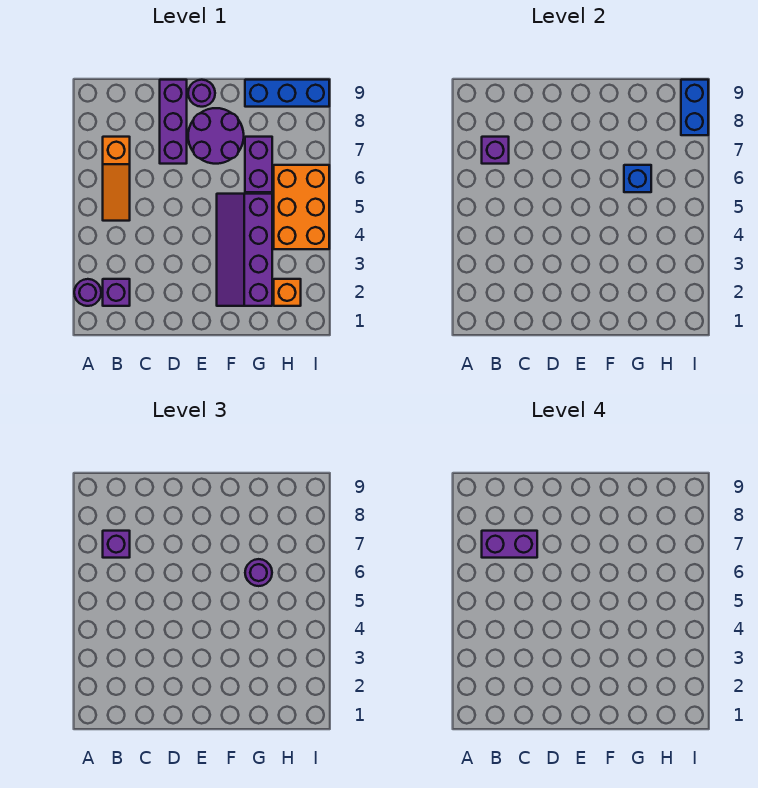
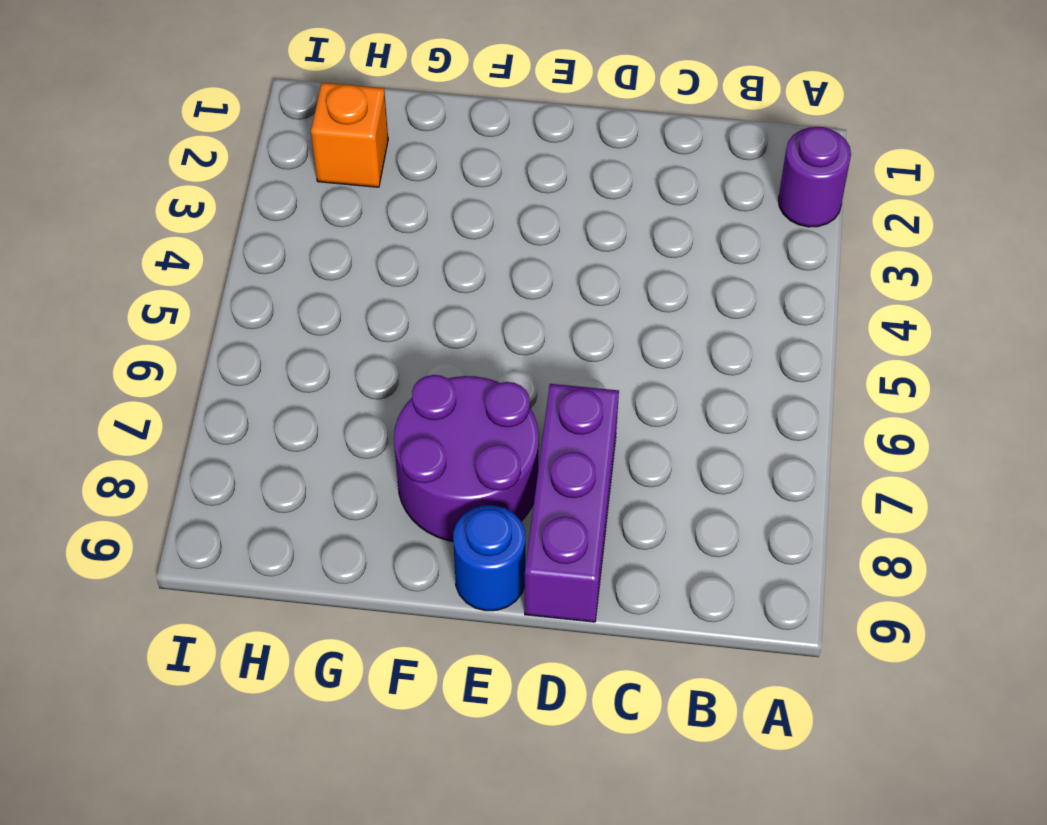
blue round brick E9 level 1 -> purple round brick E9 level 1
none -> purple brick B2 level 1
none -> orange slope B5:B7 level 1 top 7
none -> purple slope F2:G5 level 1 top G

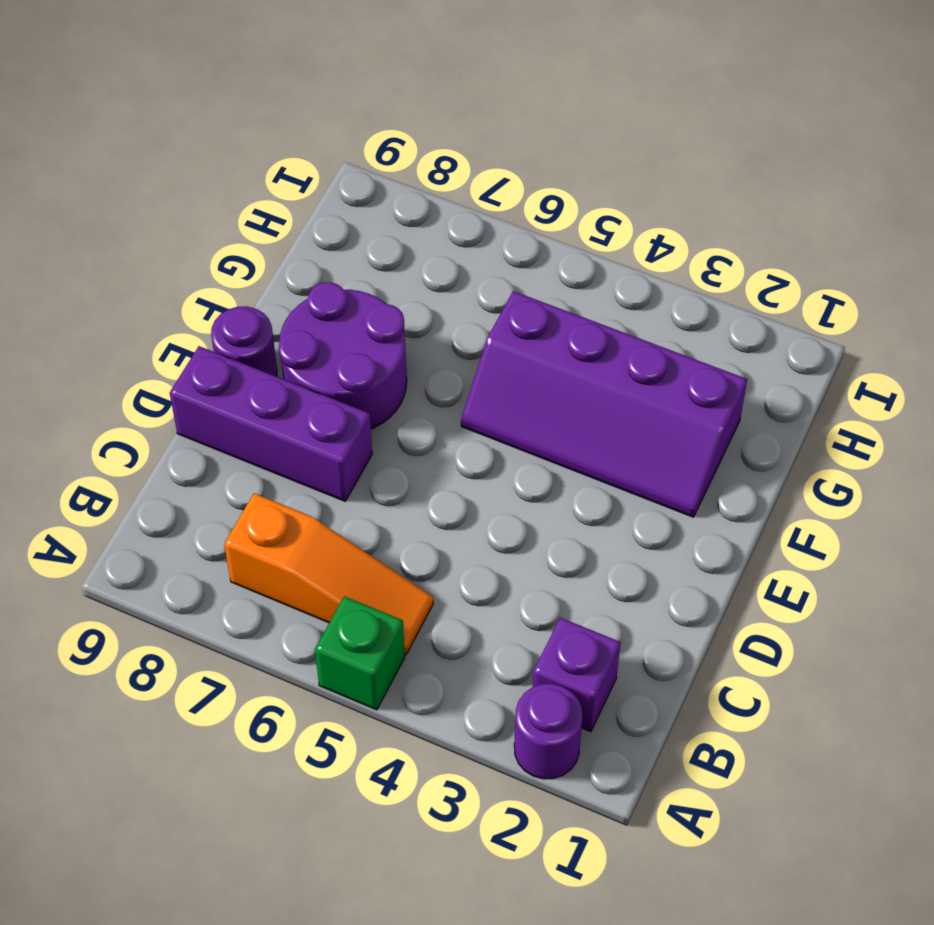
green brick A5 level 1 -> none
none -> purple brick G6:G7 level 1
none -> blue brick G9:I9 level 1
none -> orange brick H2 level 1

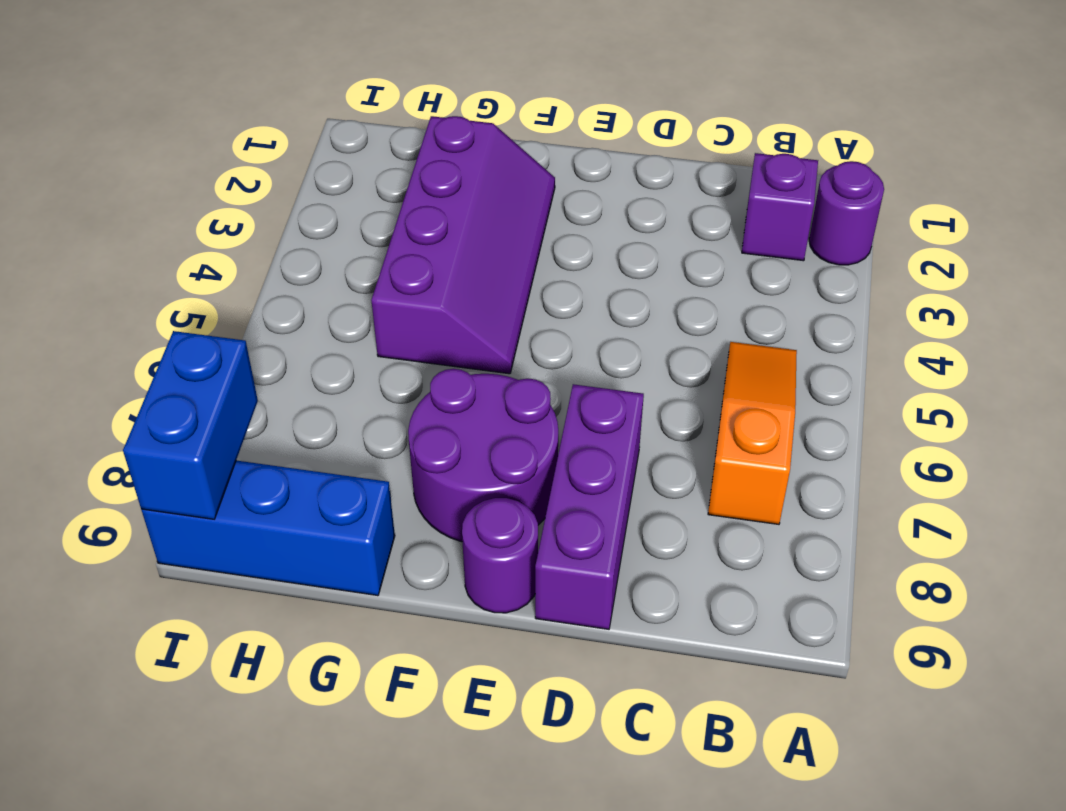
none -> purple brick G6:G7 level 1
none -> orange brick H2 level 1
none -> orange brick H4:I6 level 1

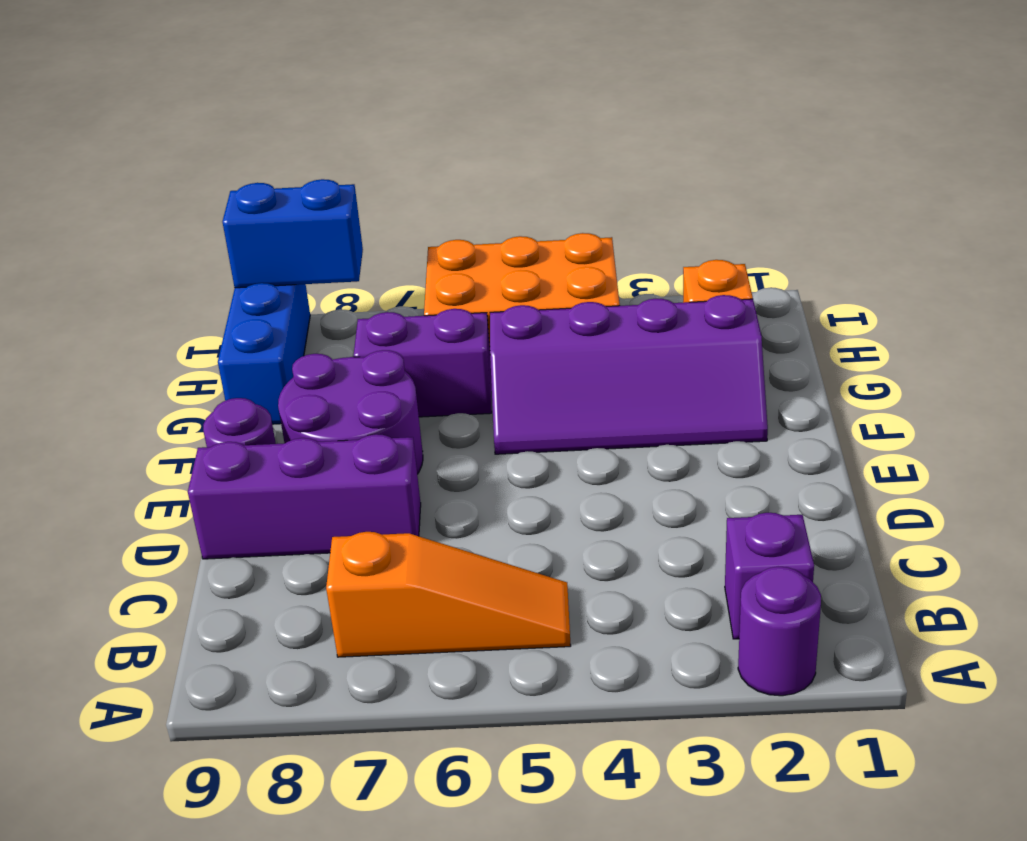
none -> purple brick B7 level 2
none -> blue brick G6 level 2
none -> purple brick B7 level 3

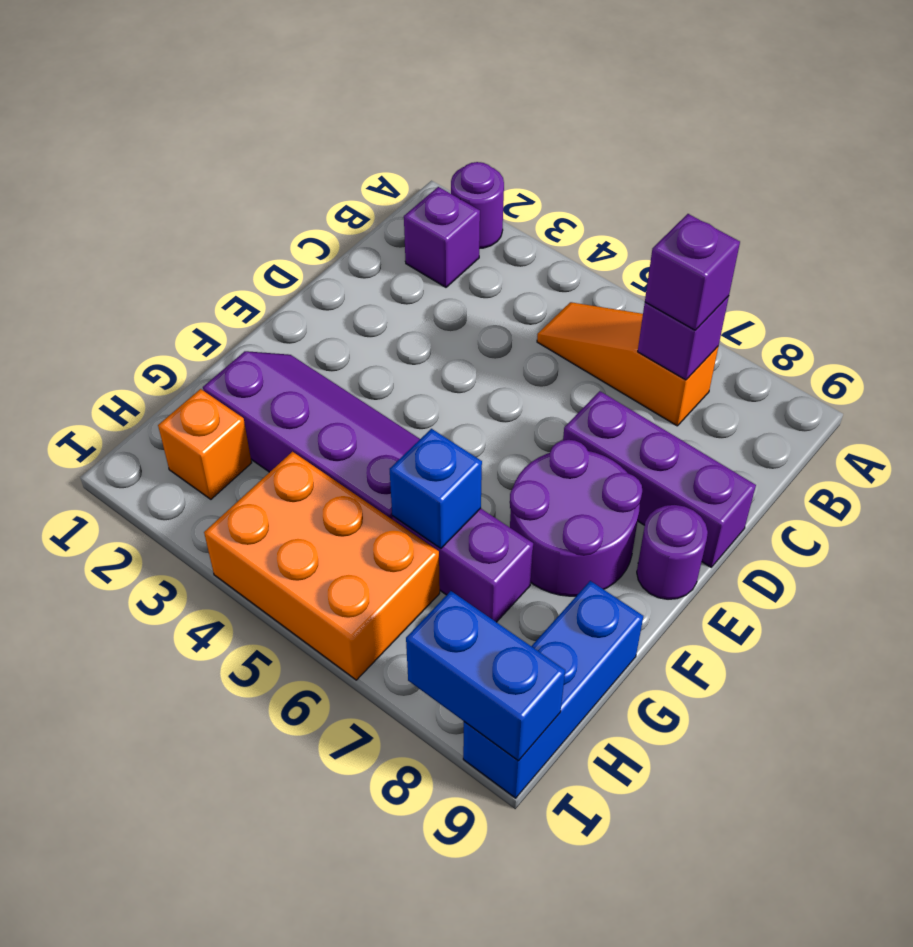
none -> purple round brick G6 level 3
none -> purple brick B7:C7 level 4

